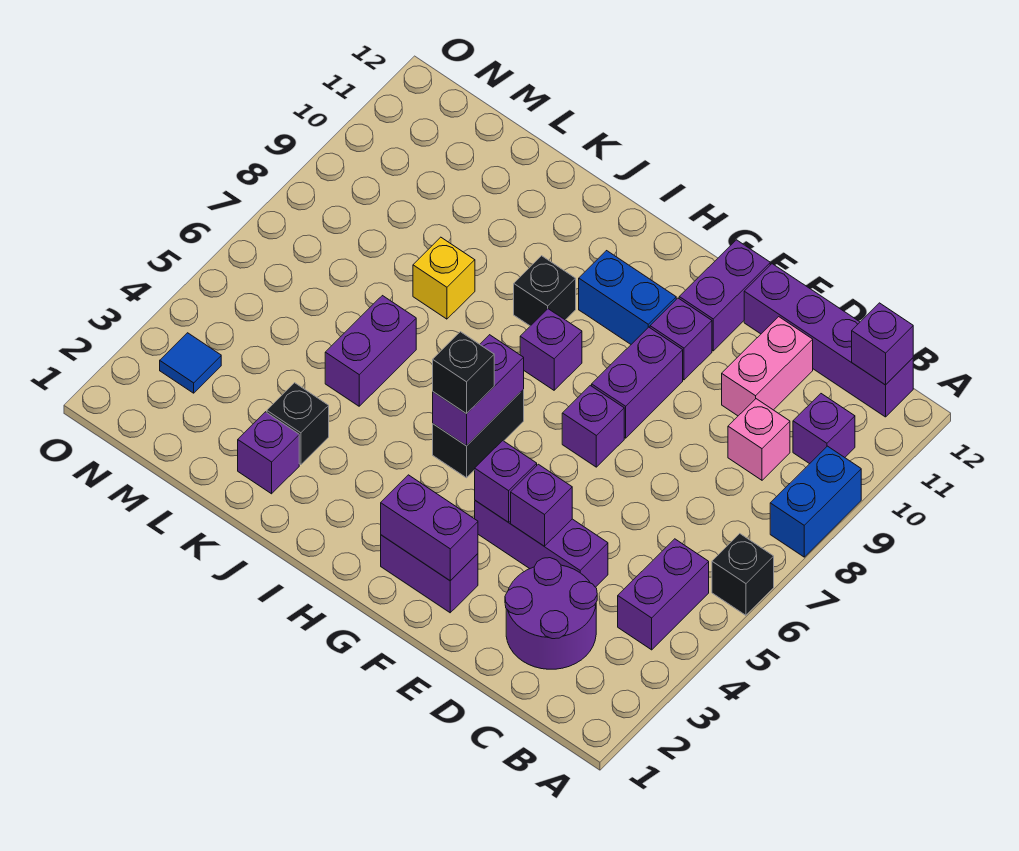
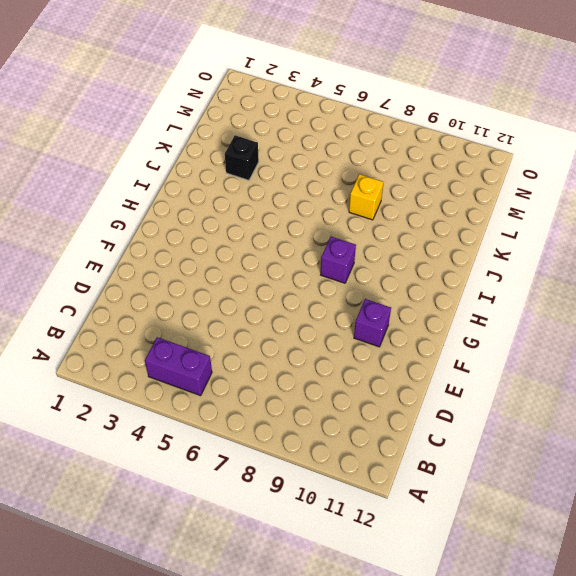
none -> black brick A6 level 1
none -> blue brick A8:A9 level 1
none -> purple brick B10 level 1

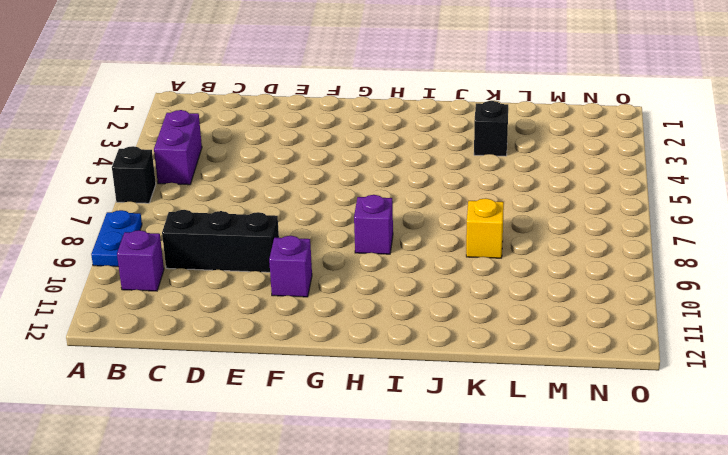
blue plate A8:A9 level 1 -> blue brick A8:A9 level 1
black brick C9:E9 level 1 -> pink brick C9 level 1
none -> purple brick B12:E12 level 1
none -> purple round brick C2:D3 level 1
none -> purple brick D4:F4 level 1

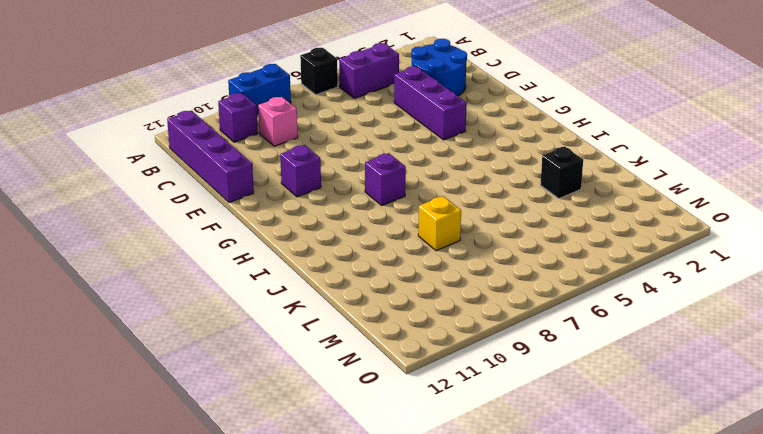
blue round brick C2:D3 level 1 -> purple round brick C2:D3 level 1
none -> pink brick D10:D11 level 1
none -> purple brick F2:G2 level 1
none -> purple brick F7 level 1

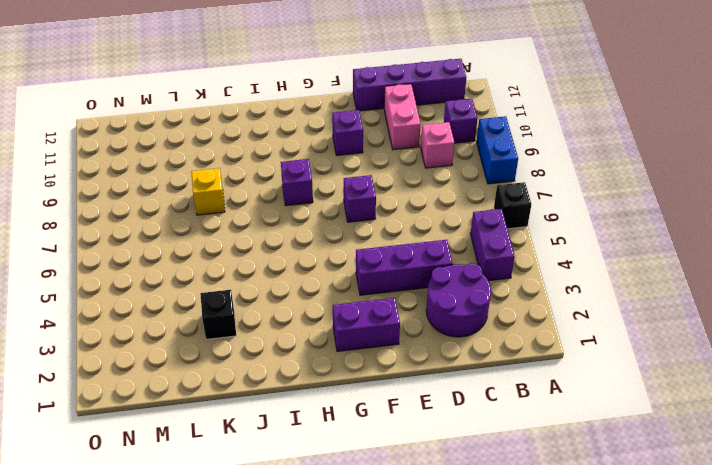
none -> purple brick F8:F9 level 1
none -> purple brick F11:F12 level 1
none -> blue brick G10:H10 level 1

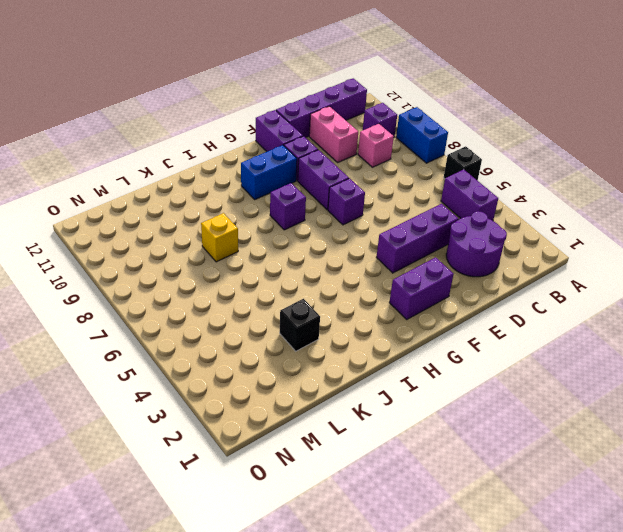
none -> black brick H5:H6 level 1
none -> black brick I9 level 1
none -> purple brick K2 level 1

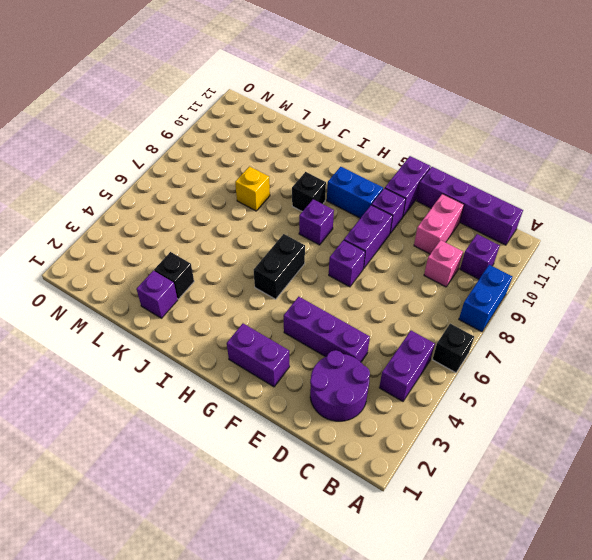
none -> purple brick K5:K6 level 1
none -> blue tile N3 level 1
none -> purple brick B12 level 2

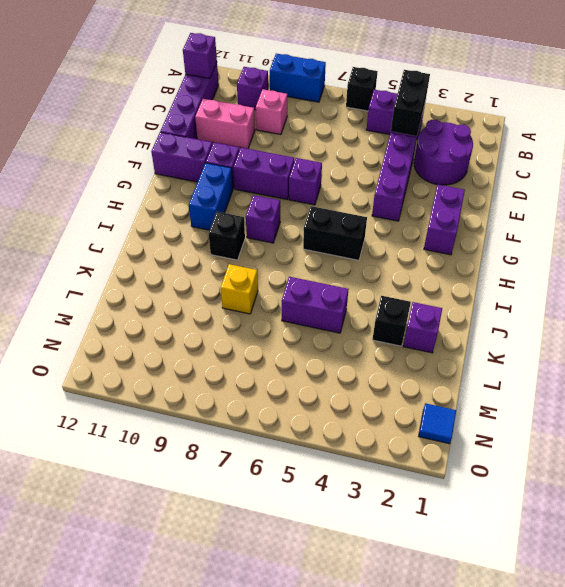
black brick B4:C4 level 2 -> none
blue tile N1 level 1 -> blue tile N3 level 1
none -> purple brick E4 level 2
none -> purple brick F2:G2 level 2
none -> purple brick F4 level 2

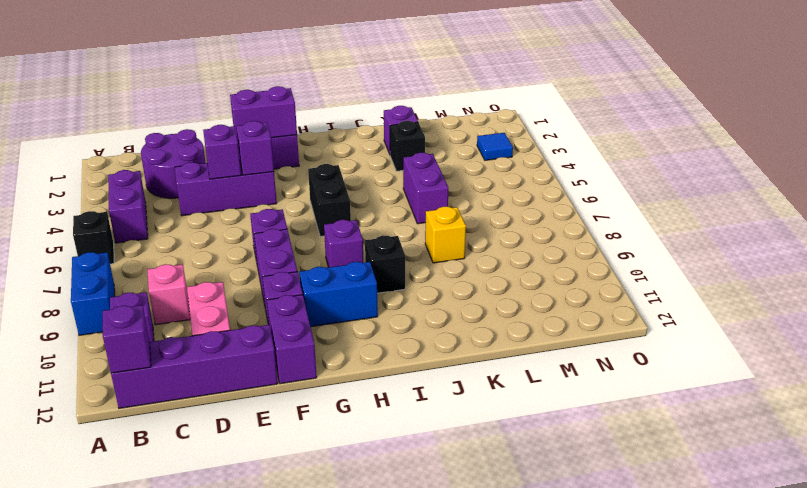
none -> purple brick H5:H6 level 2
none -> black brick H5 level 3

